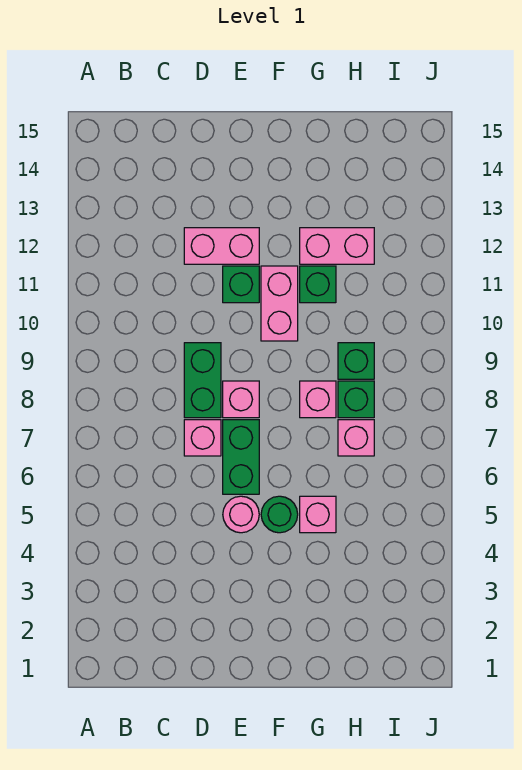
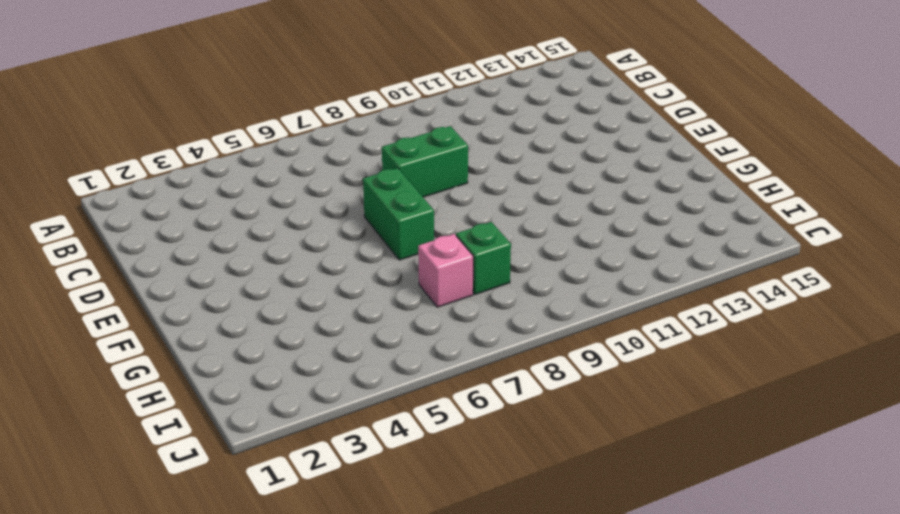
green brick E7:F7 level 1 -> green brick E6:E7 level 1
none -> pink brick D7 level 1
none -> pink brick D12:E12 level 1
none -> pink round brick E5 level 1

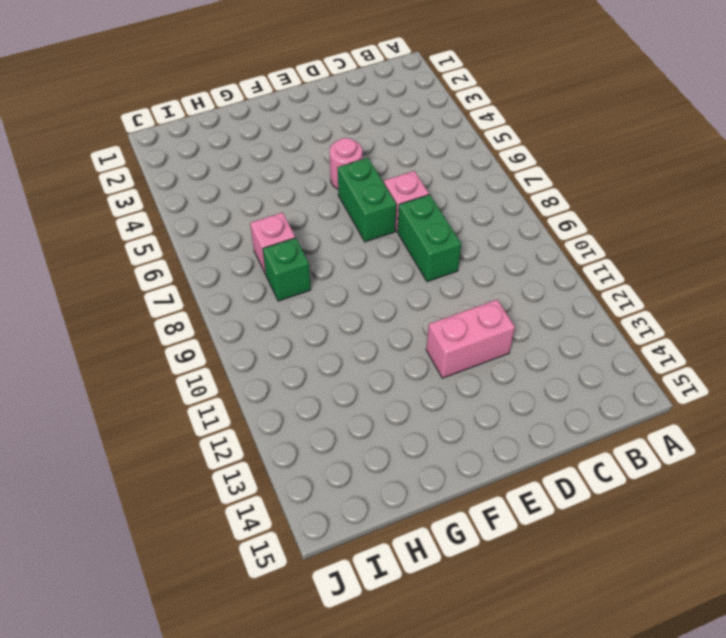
none -> pink brick E8 level 1
none -> green brick E11 level 1
none -> green round brick F5 level 1

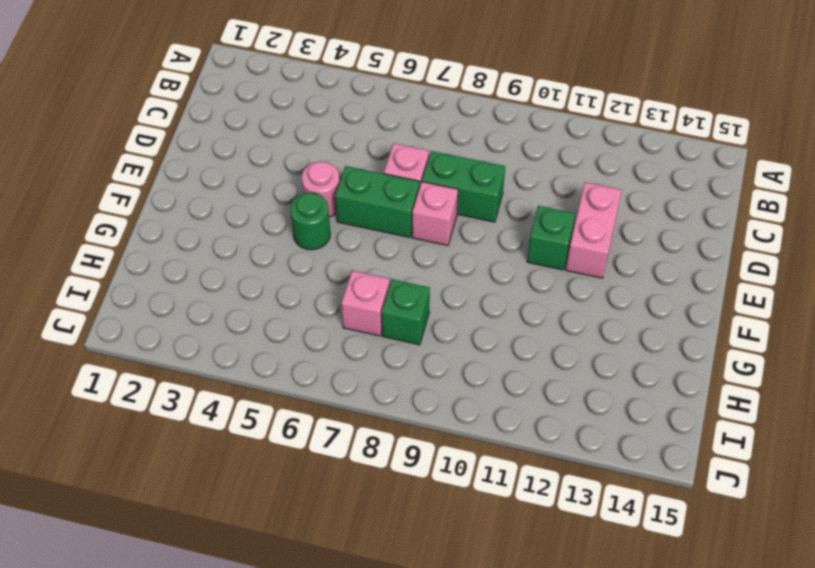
none -> pink brick F10:F11 level 1
none -> pink brick G5 level 1
none -> pink brick G8 level 1

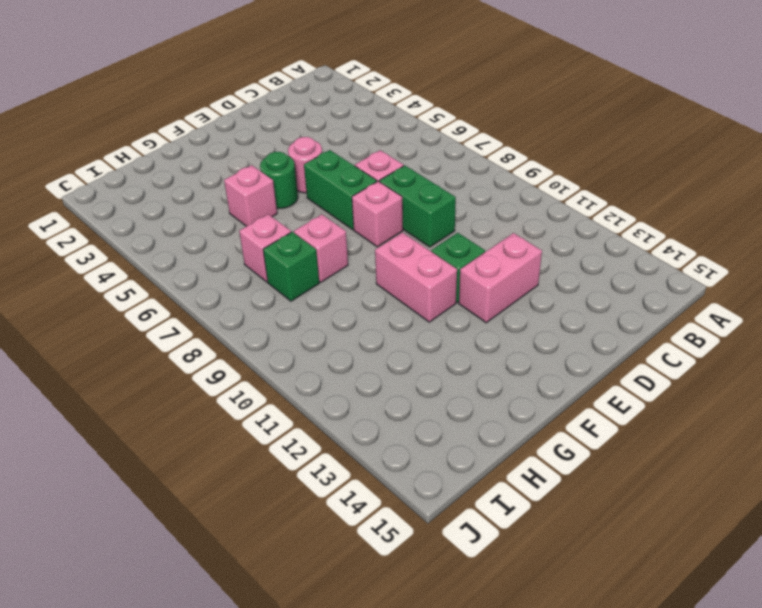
none -> green brick G11 level 1
none -> pink brick G12:H12 level 1
none -> green brick H9 level 1

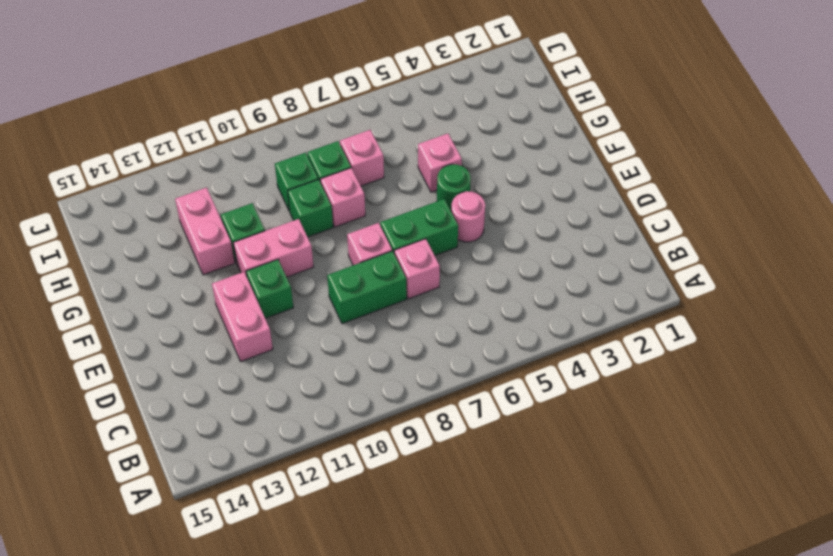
green brick G9 level 1 -> none

